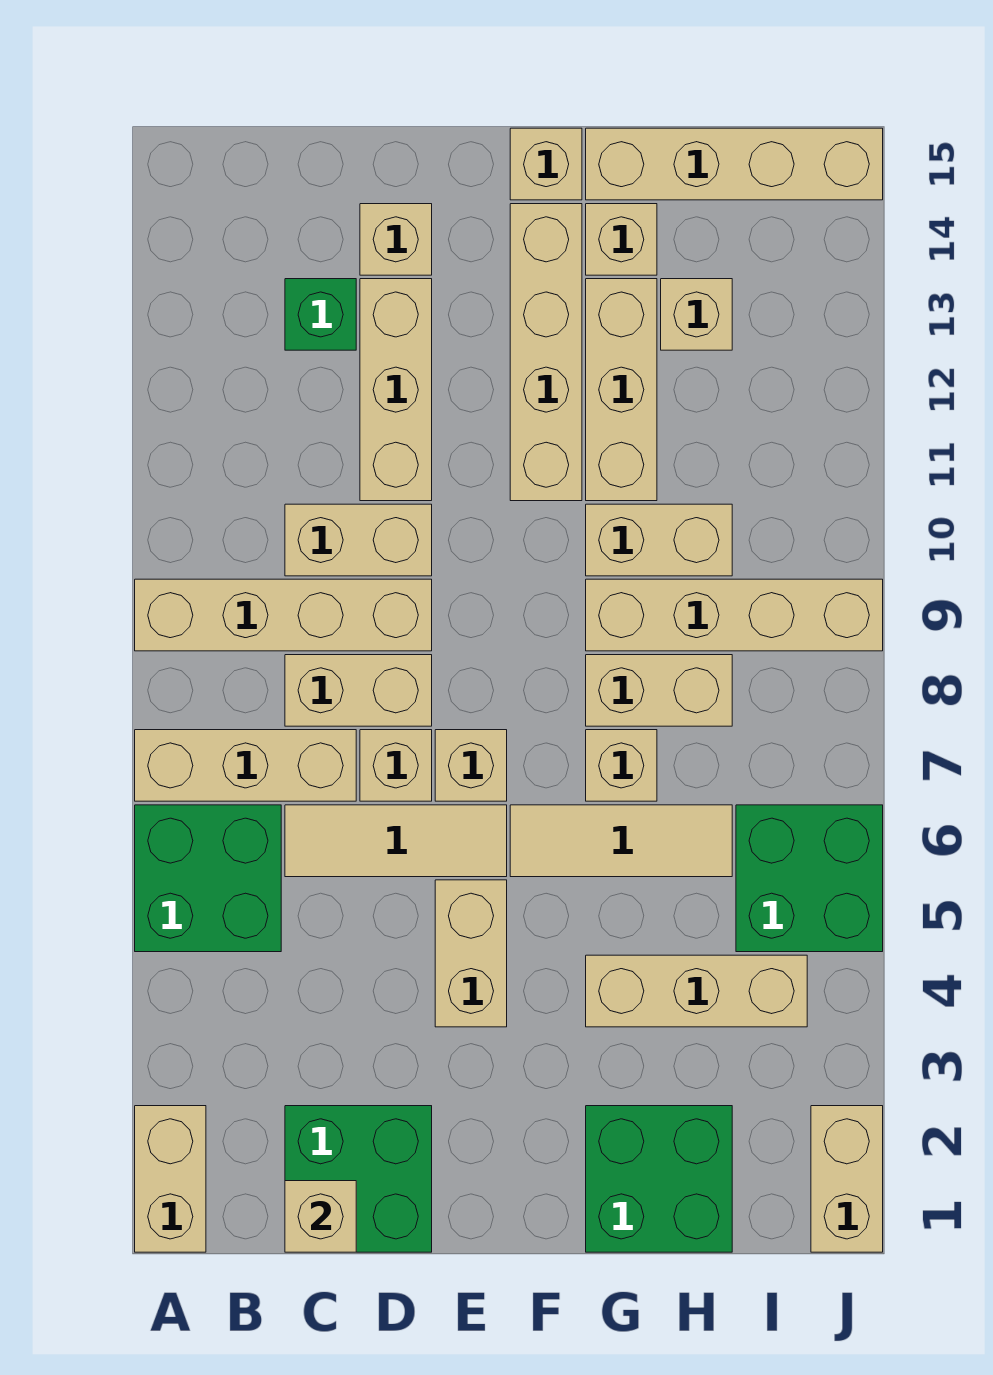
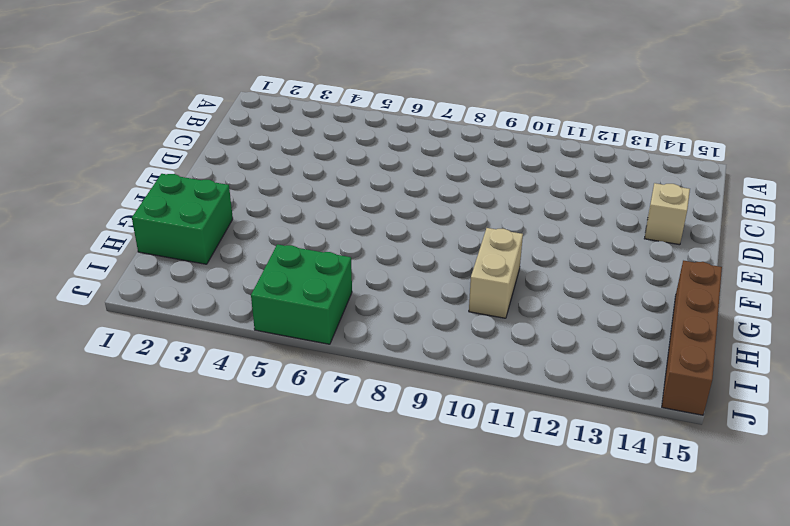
brown brick G15:J15 level 1 -> tan brick G15:J15 level 1
none -> tan brick A1:A2 level 1
none -> green brick A5:B6 level 1
none -> tan brick A7:C7 level 1
none -> tan brick A9:D9 level 1

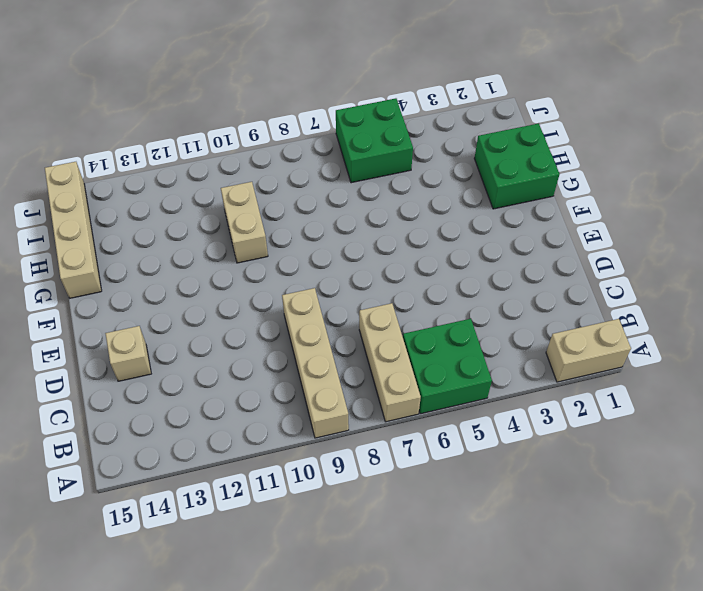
none -> green brick C1:D2 level 1
none -> tan tile C6:E6 level 1
none -> tan brick C8:D8 level 1
none -> tan brick C10:D10 level 1

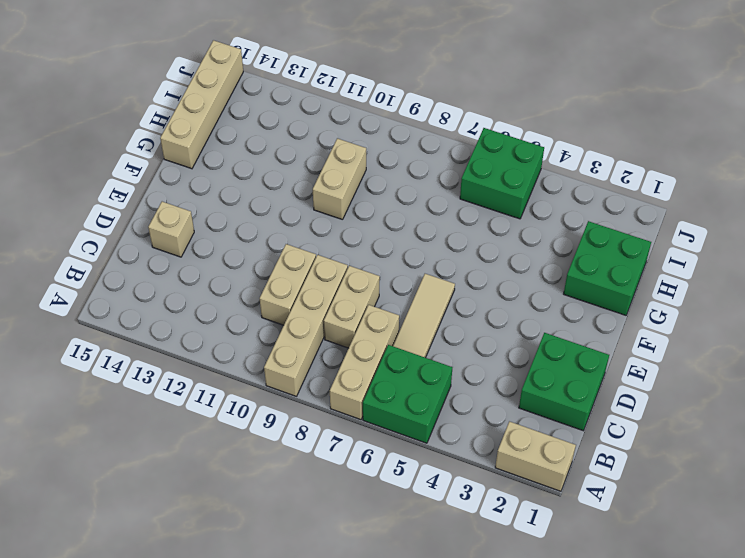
none -> green brick C13 level 1
none -> tan brick D7 level 1
none -> tan brick D11:D13 level 1
none -> tan brick E4:E5 level 1

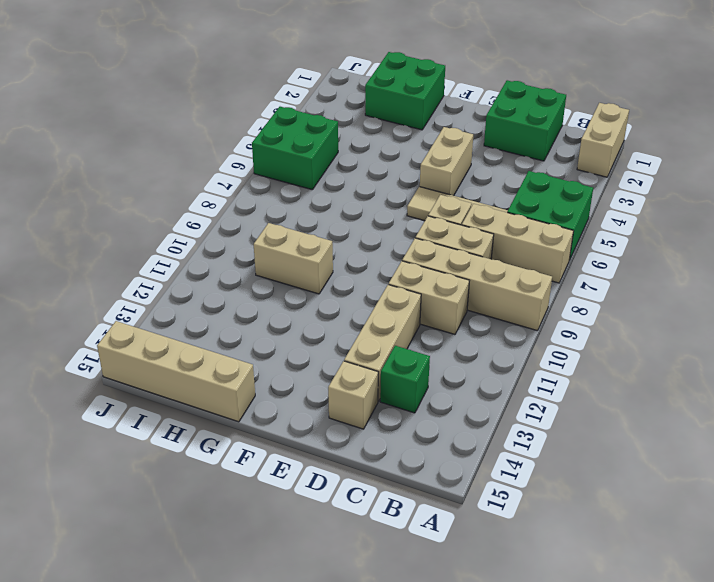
none -> tan brick E7 level 1
none -> tan tile F6:H6 level 1
none -> tan brick F11:F14 level 1
none -> tan brick F15 level 1

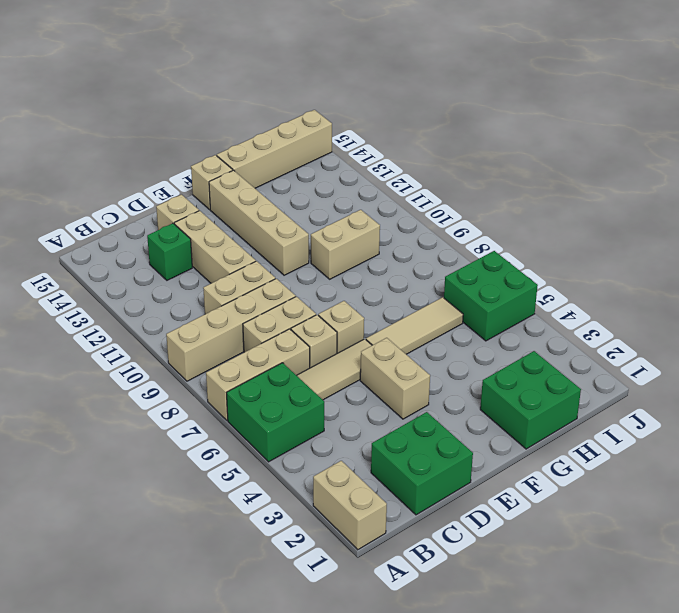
none -> tan brick G4:I4 level 1
none -> tan brick G7 level 1
none -> tan brick G8:H8 level 1
none -> tan brick G9:J9 level 1

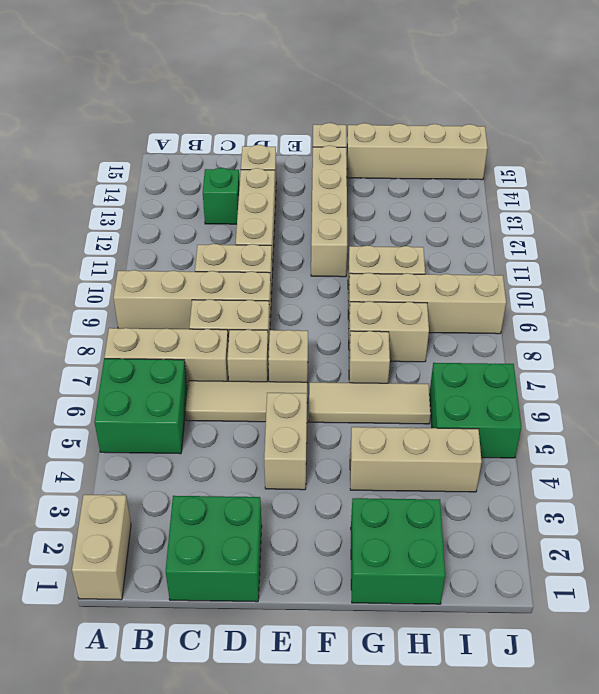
none -> tan brick G11:G13 level 1
none -> tan brick G14 level 1
none -> tan brick H13 level 1
none -> tan brick J1:J2 level 1

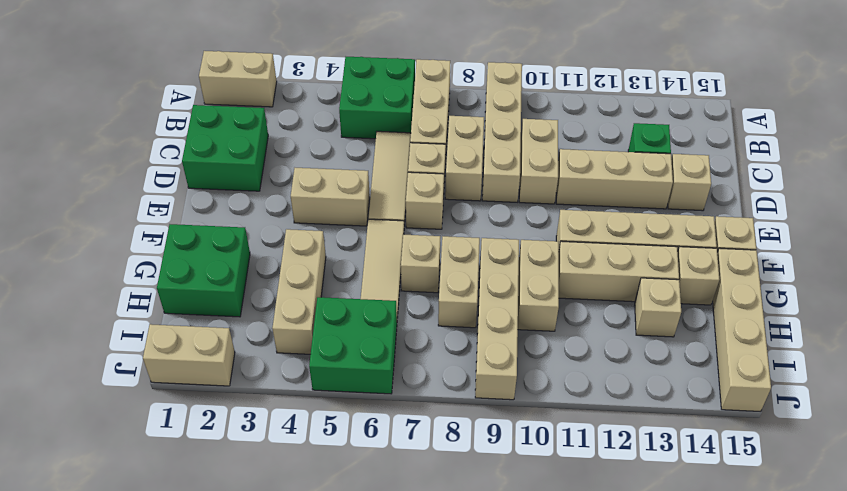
none -> tan brick C1 level 2

